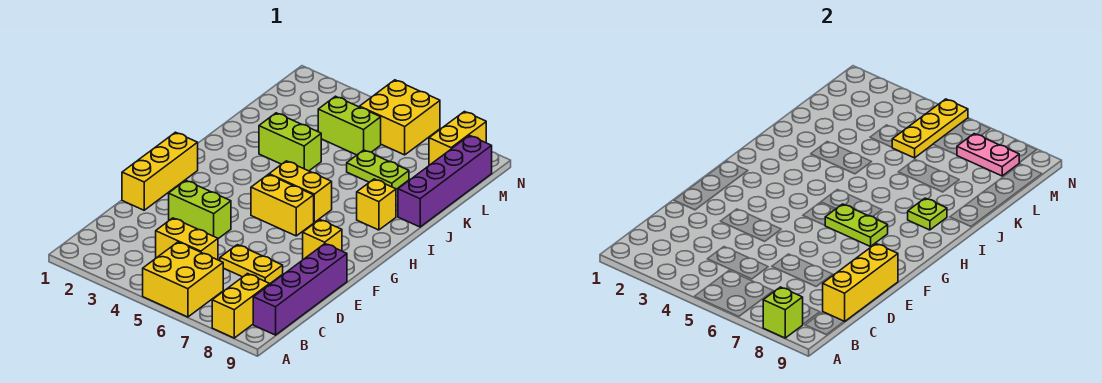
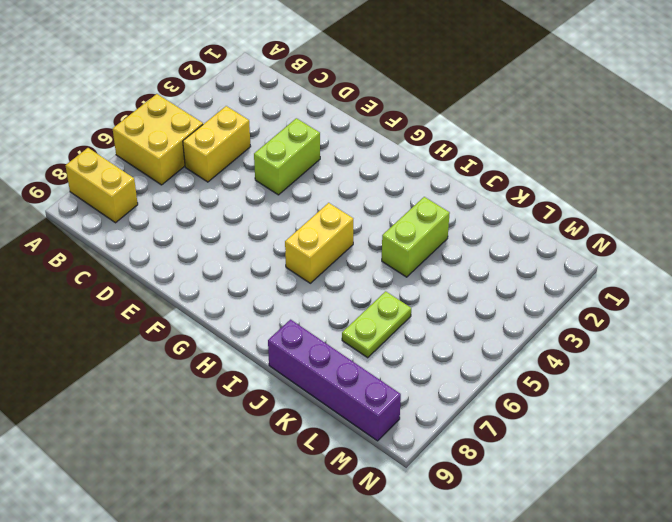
none -> purple brick B9:E9 level 1
none -> yellow plate D6:D7 level 1
none -> yellow brick E1:G1 level 1

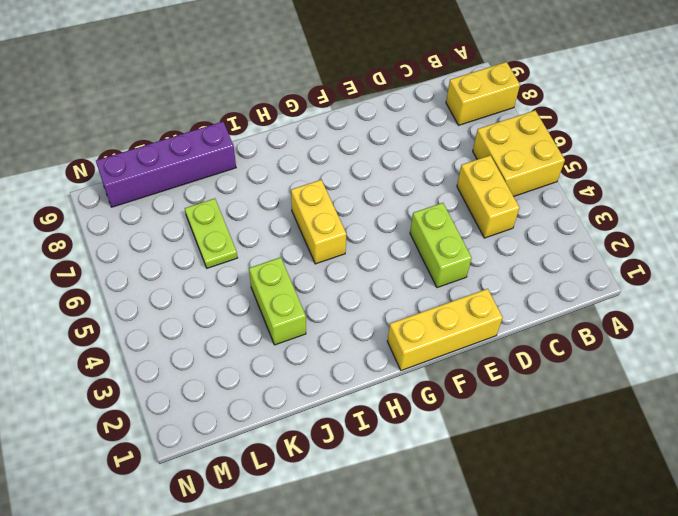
none -> purple brick B9:E9 level 1
none -> yellow plate D6:D7 level 1
none -> yellow brick F8 level 1

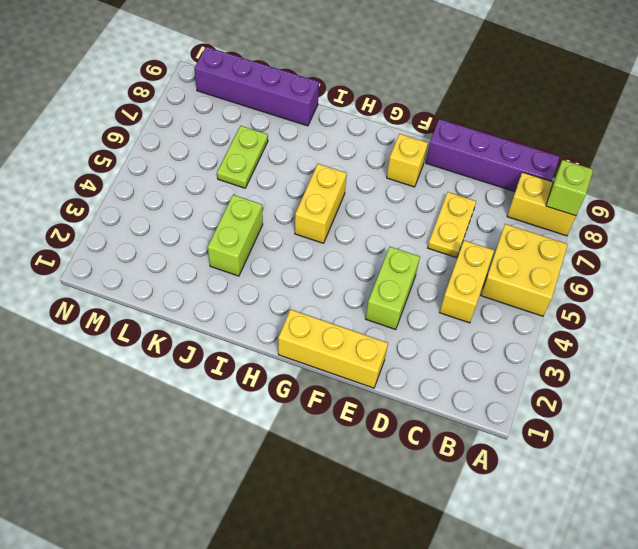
none -> yellow brick G5:G6 level 1
none -> yellow brick I8 level 1
none -> lime brick L4:L5 level 1

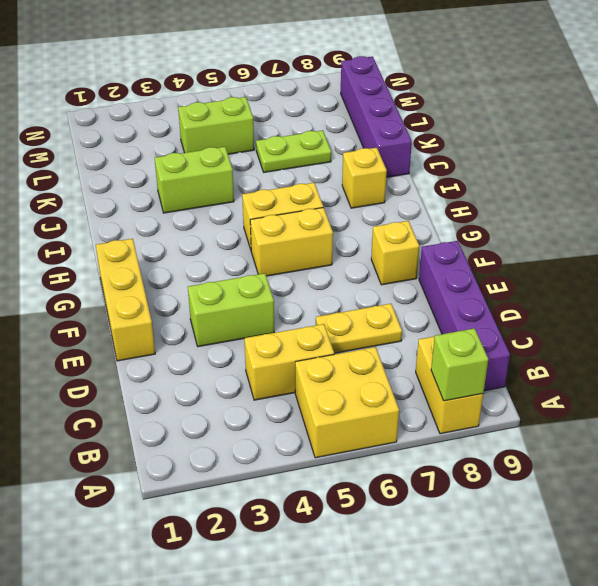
none -> yellow brick M5:N6 level 1
none -> yellow brick M8:N8 level 1
none -> yellow brick C9:E9 level 2

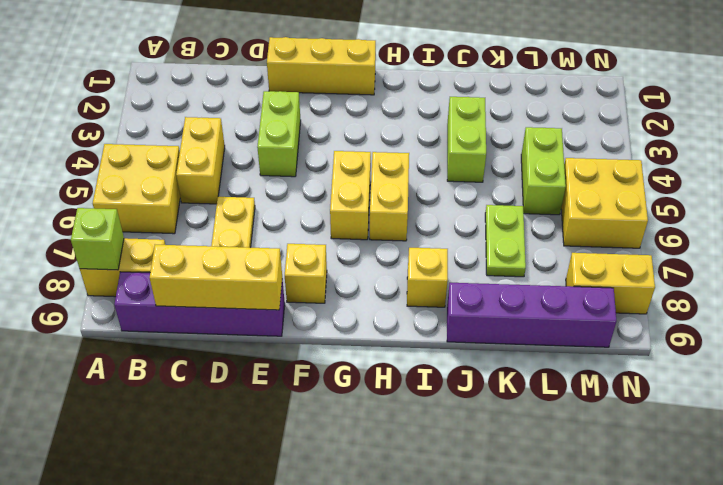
none -> lime plate G6:G7 level 2
none -> lime plate I8 level 2
none -> yellow plate L5:N5 level 2

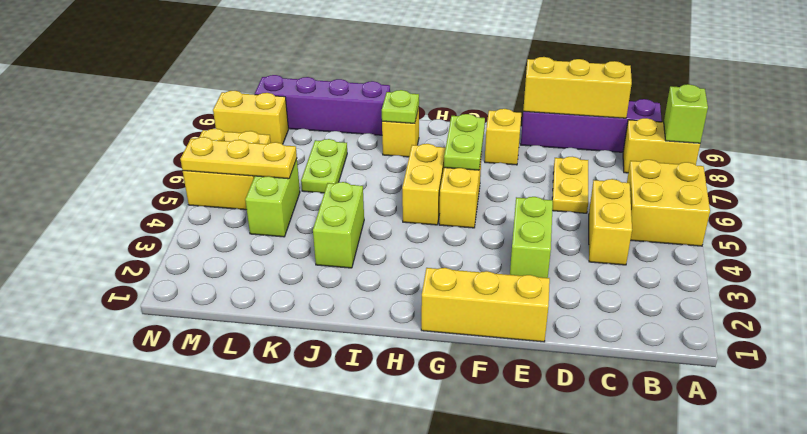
none -> pink plate M7:M8 level 2

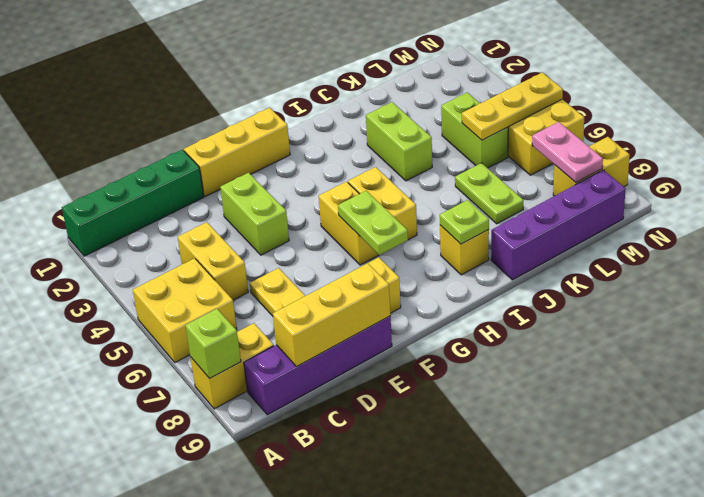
green brick A1:D1 level 1 -> none

